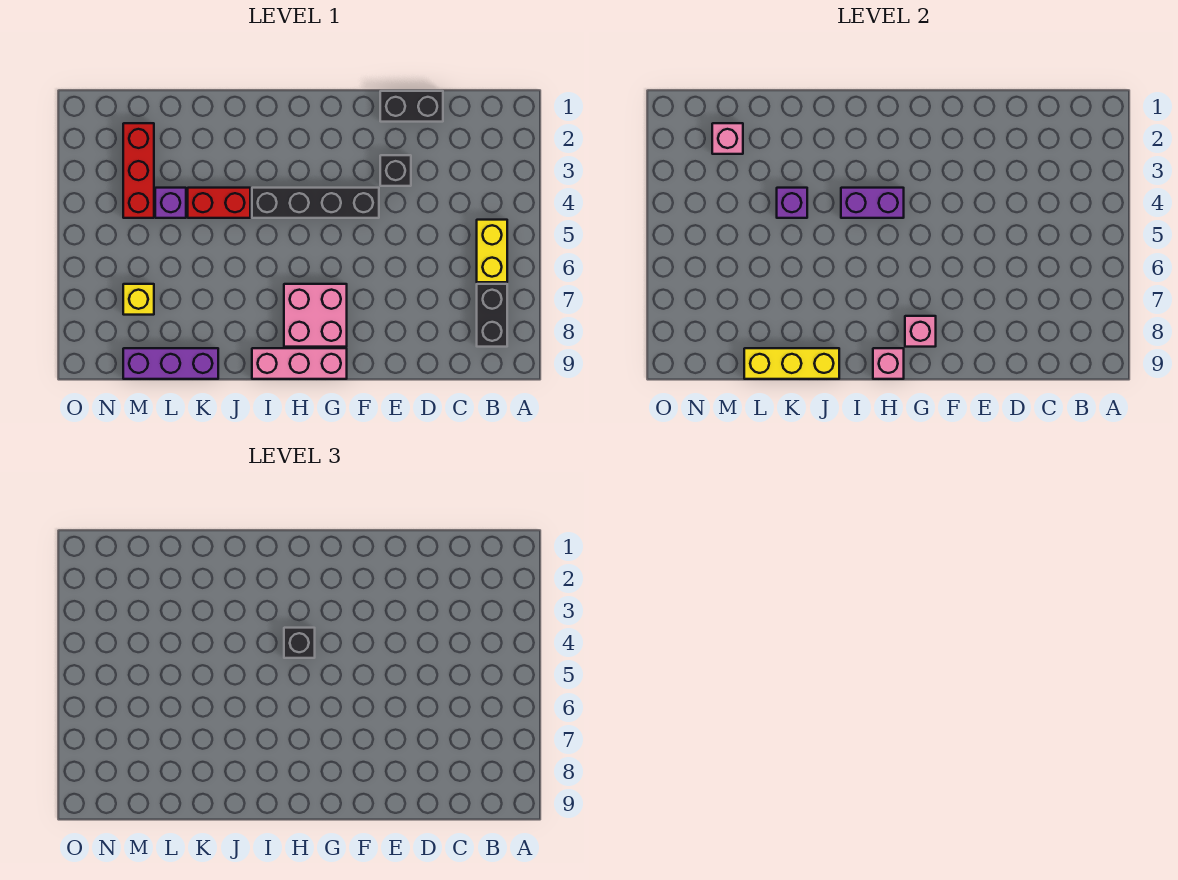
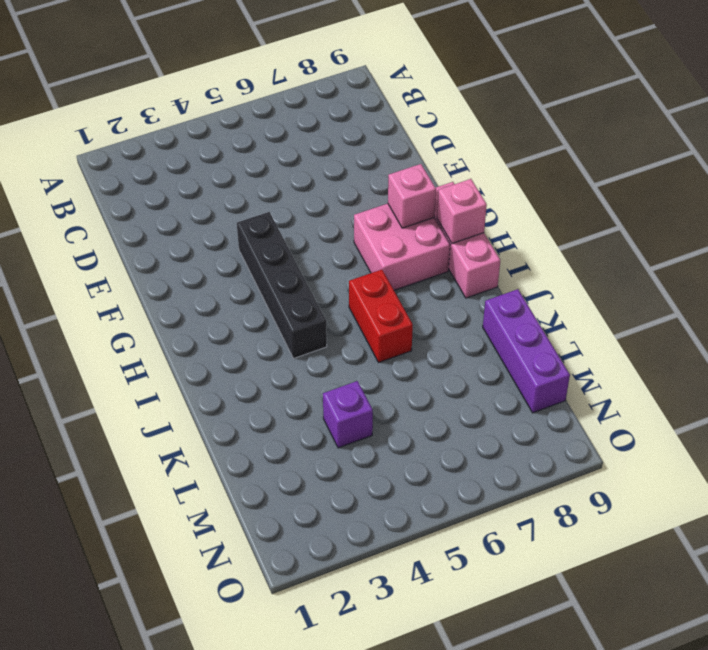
red brick I6:J6 level 1 -> red brick J4:K4 level 1
none -> yellow brick B5:B6 level 1
none -> black brick B7:B8 level 1
none -> black brick D1:E1 level 1

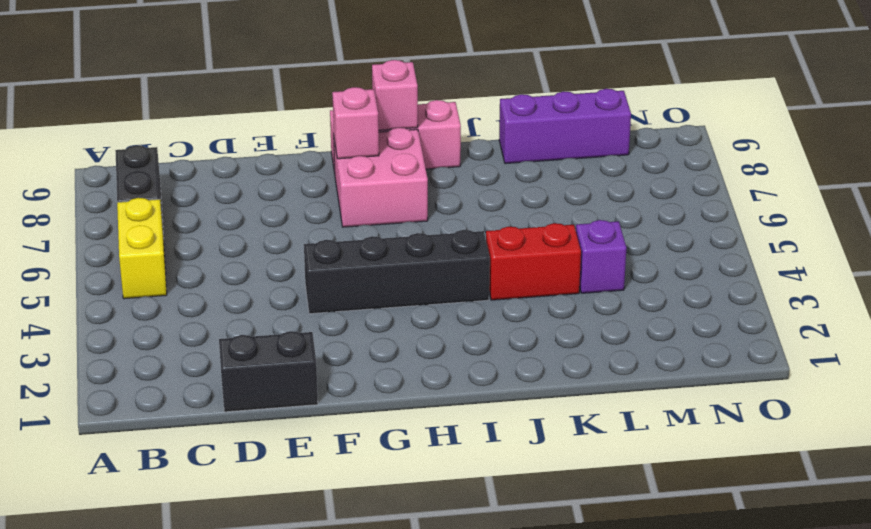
none -> black brick E3 level 1
none -> red brick M2:M4 level 1
none -> yellow brick M7 level 1

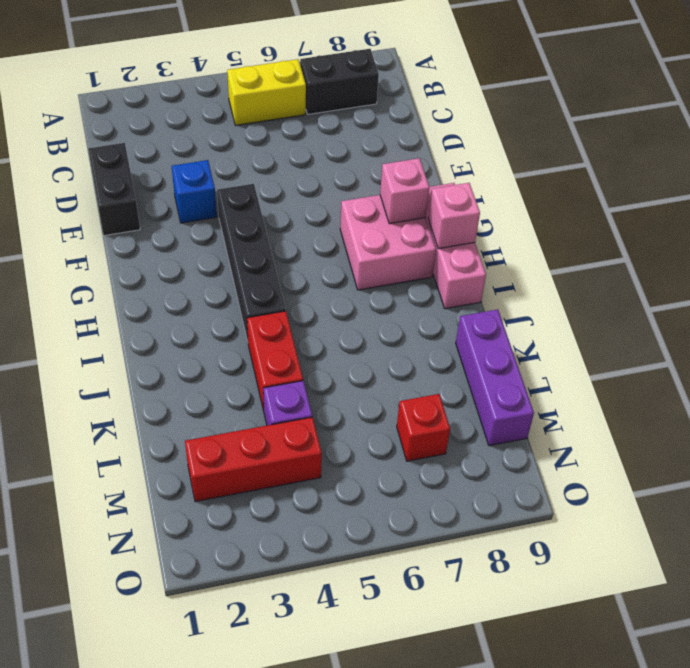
blue brick E3 level 1 -> black brick E3 level 1
red brick M7 level 1 -> yellow brick M7 level 1
none -> purple brick H4:I4 level 2
none -> yellow brick J9:L9 level 2
none -> purple brick K4 level 2

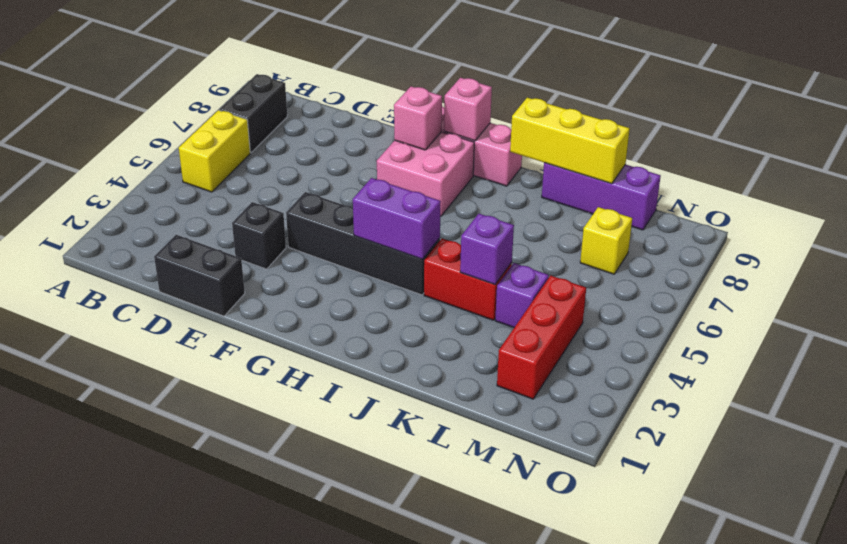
none -> pink brick M2 level 2
none -> black brick H4 level 3

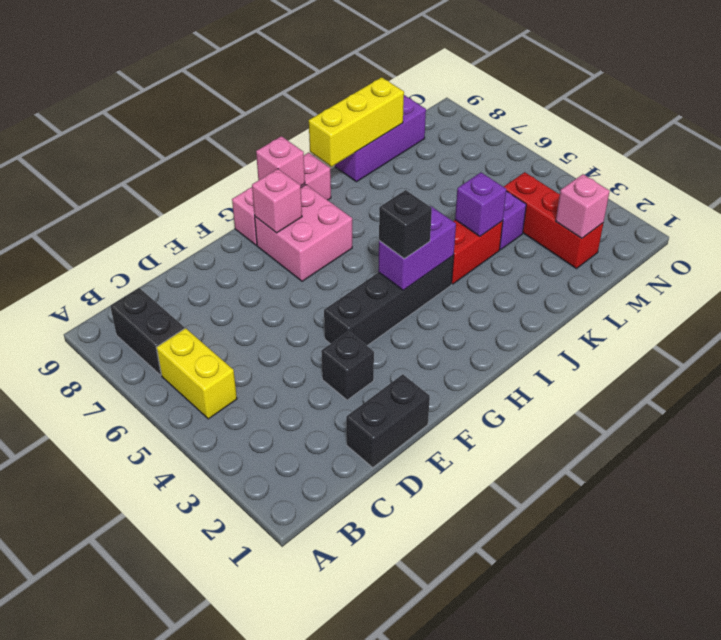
none -> yellow brick M7 level 1

